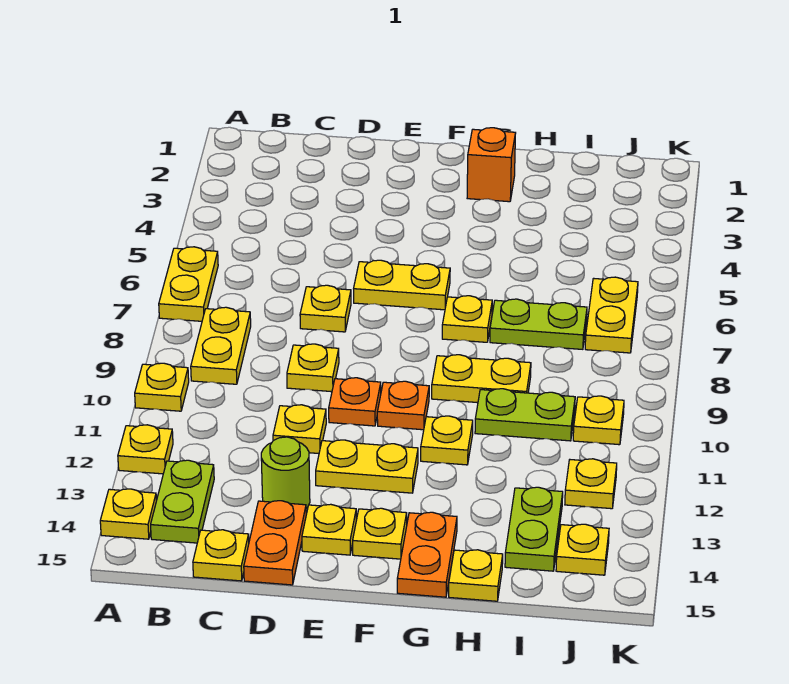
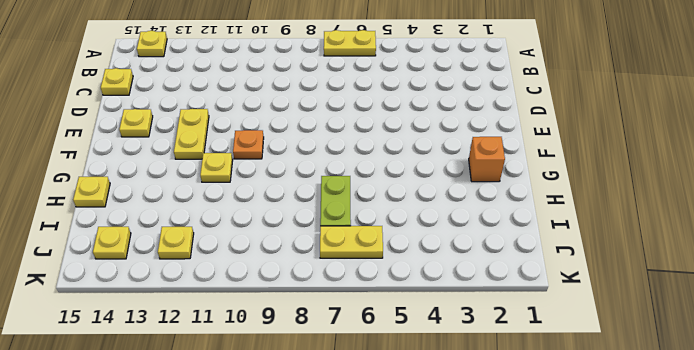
none -> yellow plate A10 level 1
none -> yellow plate A12 level 1
none -> yellow plate B8:B9 level 1
none -> lime plate B13:B14 level 1

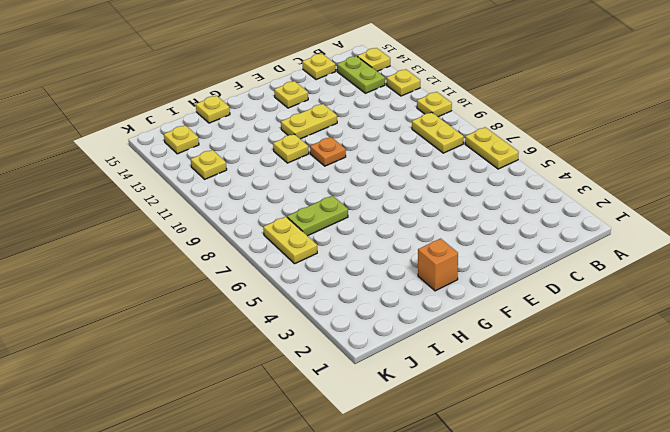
none -> yellow plate D7 level 1
none -> yellow plate D9 level 1
none -> yellow plate D11 level 1
none -> lime round brick D13 level 1

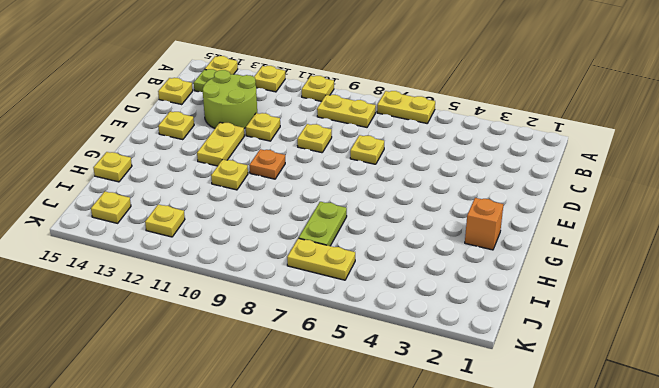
lime round brick C12:D13 level 1 -> lime round brick D13 level 1
none -> orange plate D14:D15 level 1
none -> yellow plate E6:F6 level 1
none -> orange plate E10 level 1
none -> yellow plate F14 level 1

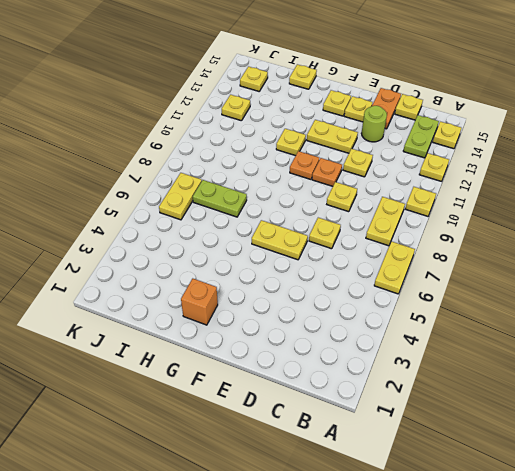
none -> yellow plate G7 level 1
none -> yellow plate G9:H9 level 1
none -> orange plate G14:G15 level 1
none -> lime plate H10:I10 level 1

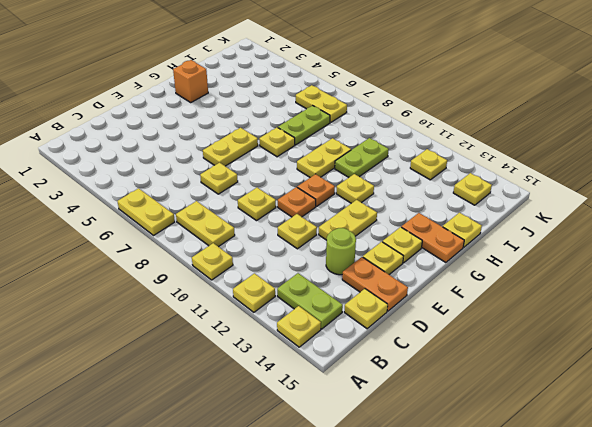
none -> lime plate I13:I14 level 1
none -> yellow plate J10 level 1

